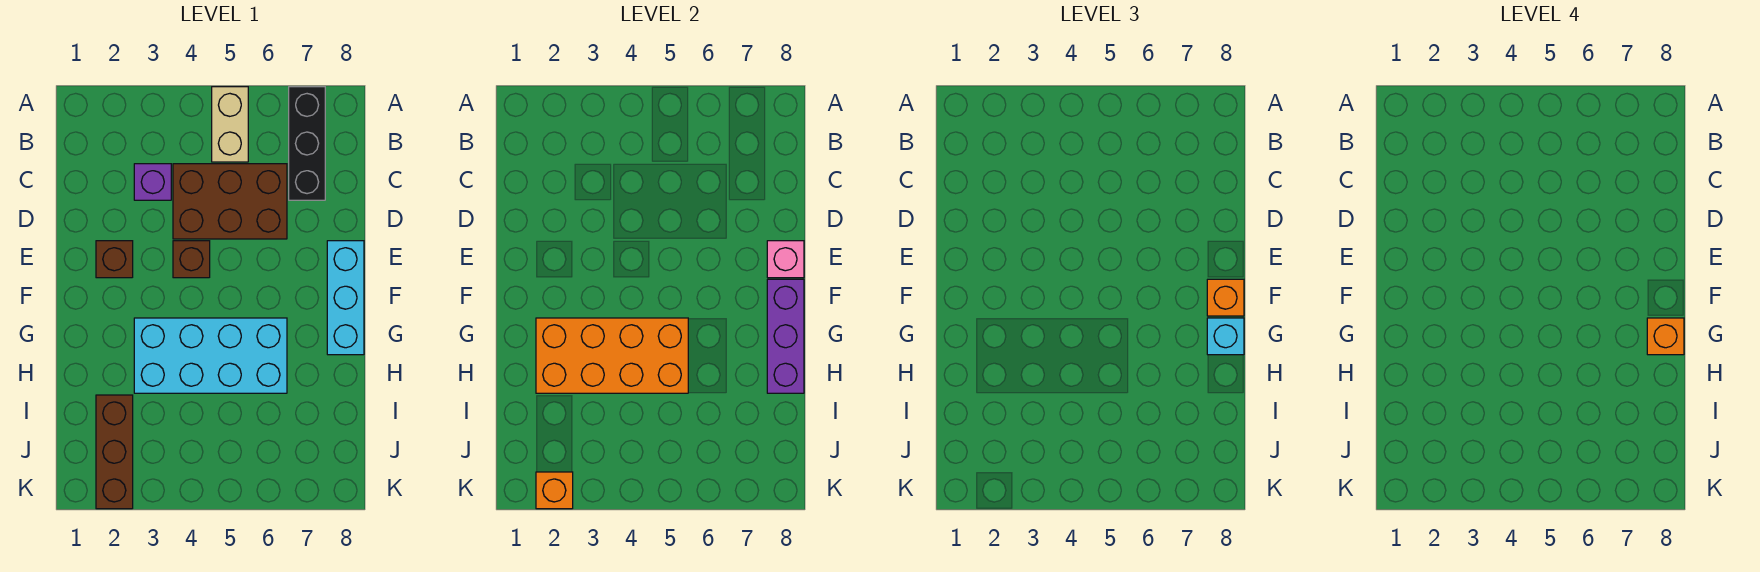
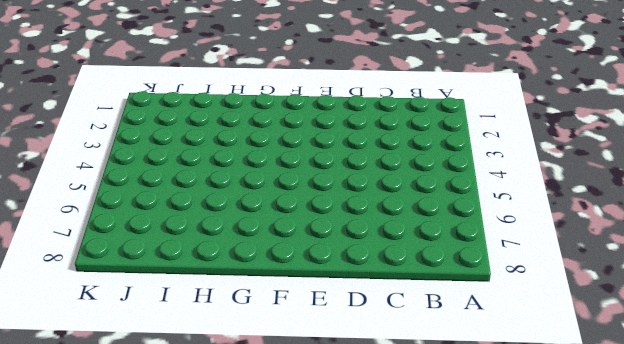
none -> tan brick A5:B5 level 1
none -> black brick A7:C7 level 1
none -> purple brick C3 level 1

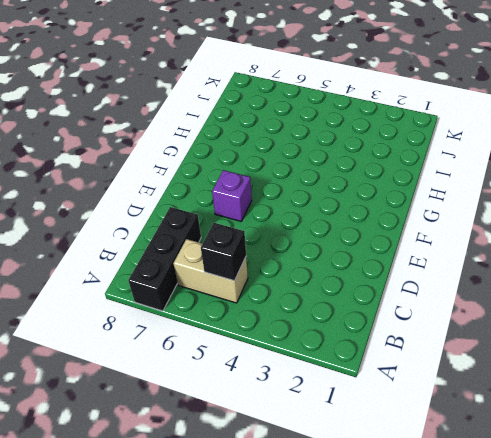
tan brick B5:B6 level 1 -> tan brick A5:B5 level 1
black brick B5 level 2 -> none
purple brick E6 level 1 -> purple brick C3 level 1
none -> brown brick C4:D6 level 1
none -> brown brick E2 level 1
none -> brown brick E4 level 1

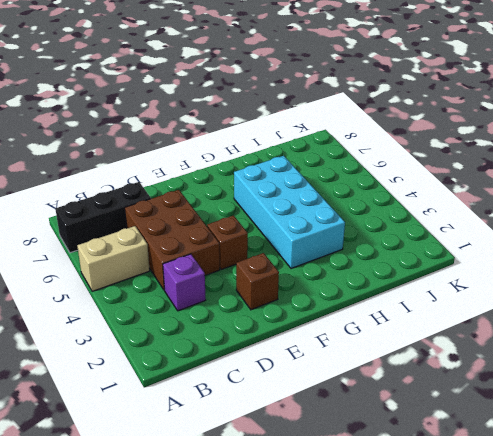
none -> cyan brick E8:G8 level 1
none -> brown brick I2:K2 level 1
none -> pink brick E8 level 2

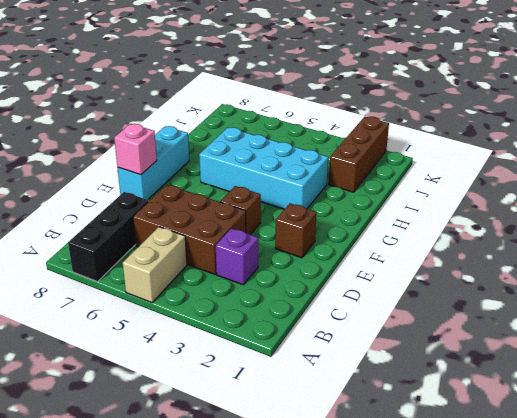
none -> purple brick F8:H8 level 2
none -> orange brick G2:H5 level 2
none -> orange brick K2 level 2

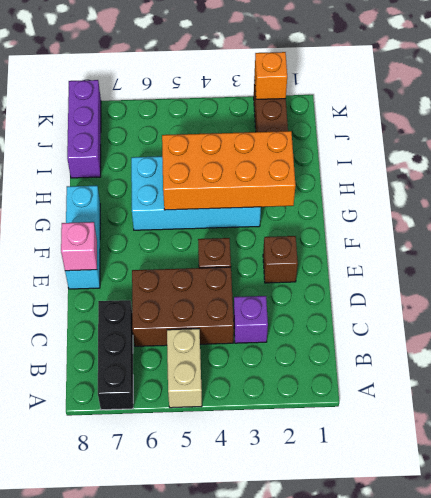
purple brick I8:K8 level 1 -> purple brick F8:H8 level 2
none -> orange brick F8 level 3
none -> cyan brick G8 level 3
none -> orange brick G8 level 4

